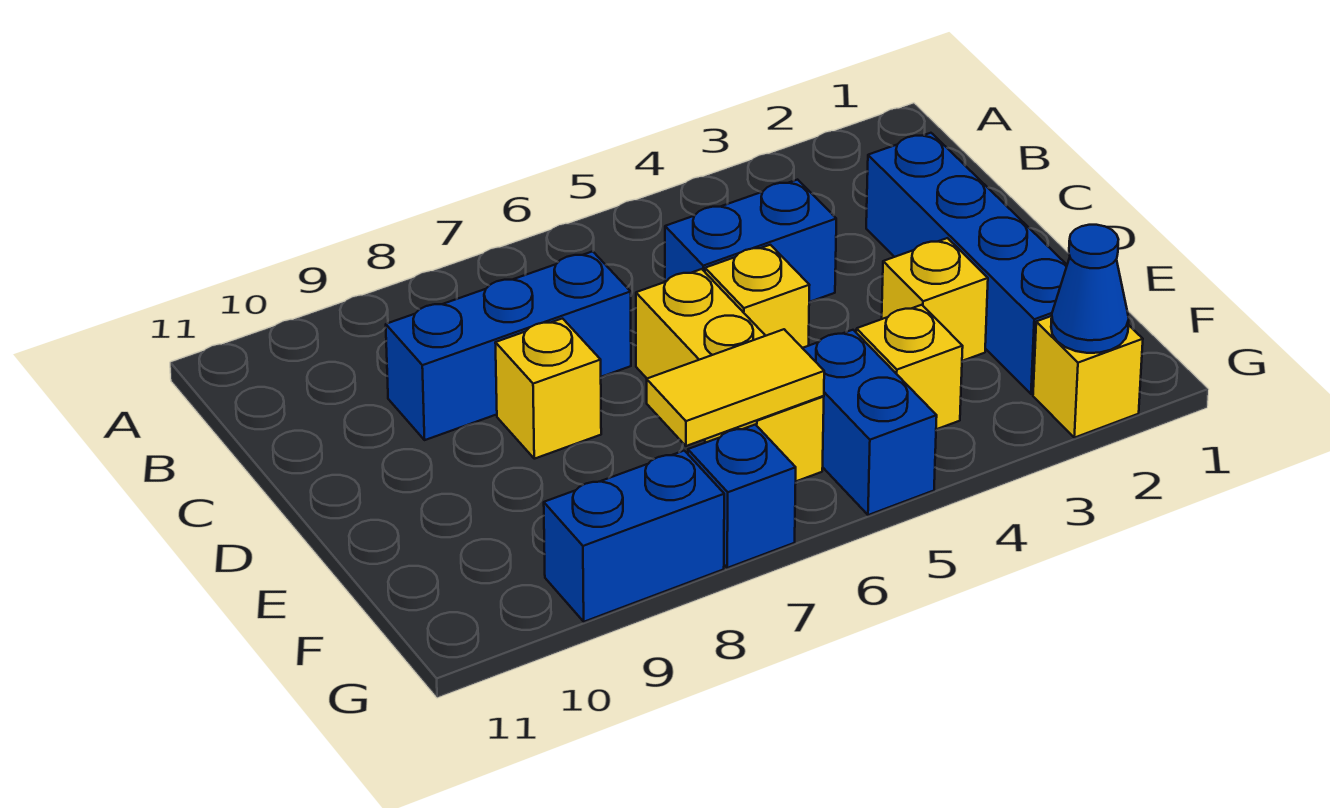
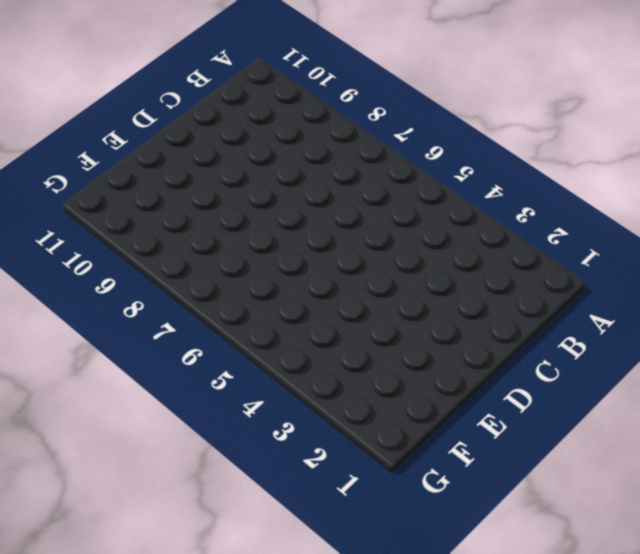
none -> blue brick C2:F2 level 1
none -> blue brick C4:C5 level 1
none -> blue brick C7:C9 level 1

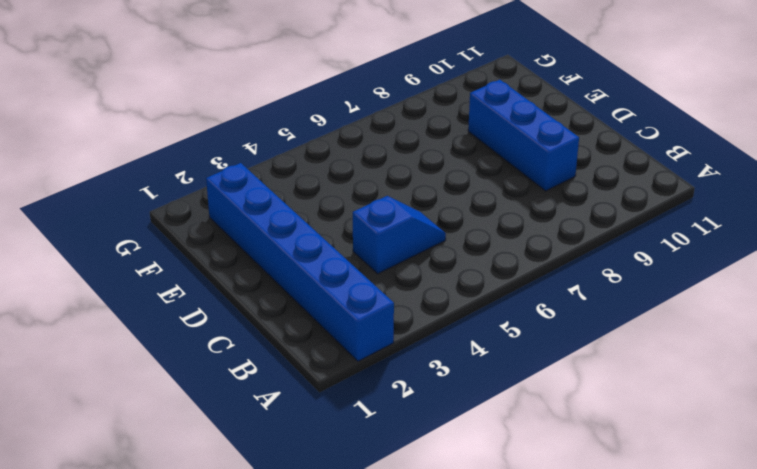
blue brick A2:F2 level 1 -> blue brick C2:F2 level 1
blue slope C4:C5 level 1 top 4 -> blue brick C4:C5 level 1
blue brick C9:E9 level 1 -> blue brick C7:C9 level 1
none -> yellow brick D5 level 1
none -> yellow brick D6:F6 level 1
none -> yellow brick D8 level 1

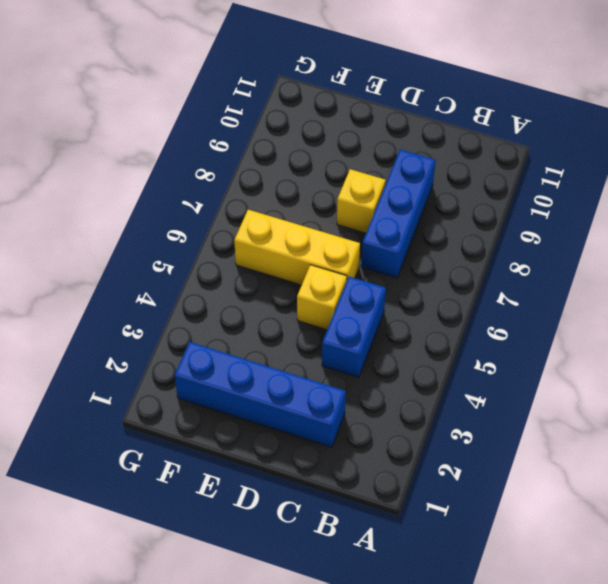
none -> yellow brick E3 level 1
none -> yellow brick F4 level 1
none -> blue brick F5:G5 level 1

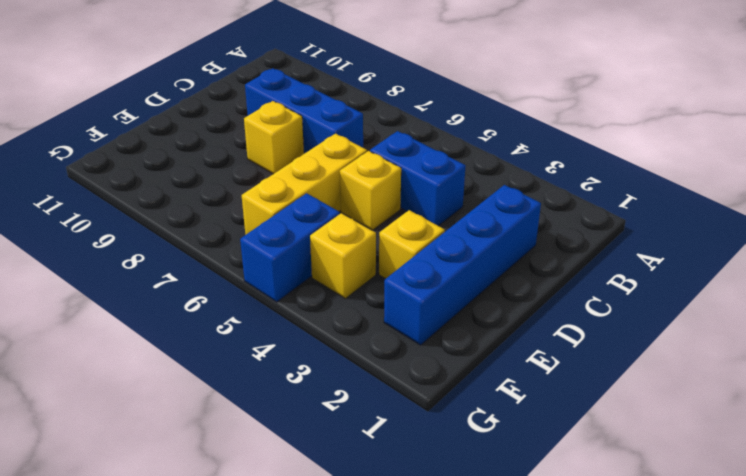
none -> yellow brick G2 level 1
none -> blue brick G7 level 1
none -> blue brick G8:G9 level 1

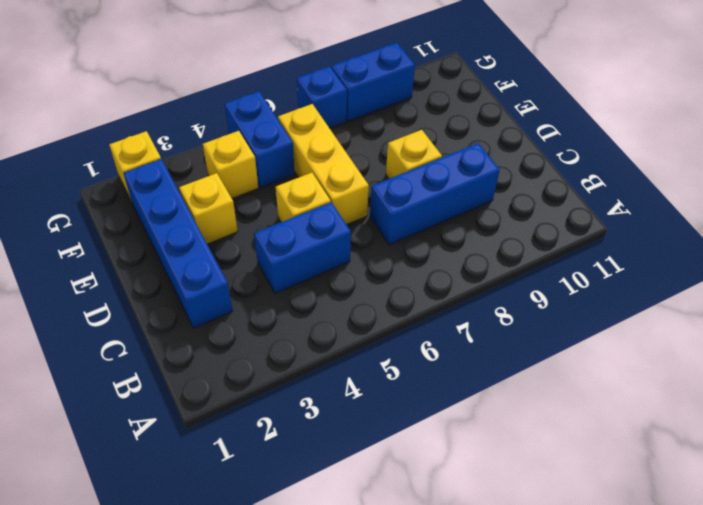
none -> yellow tile F6:F7 level 2
none -> blue cone G2 level 2

